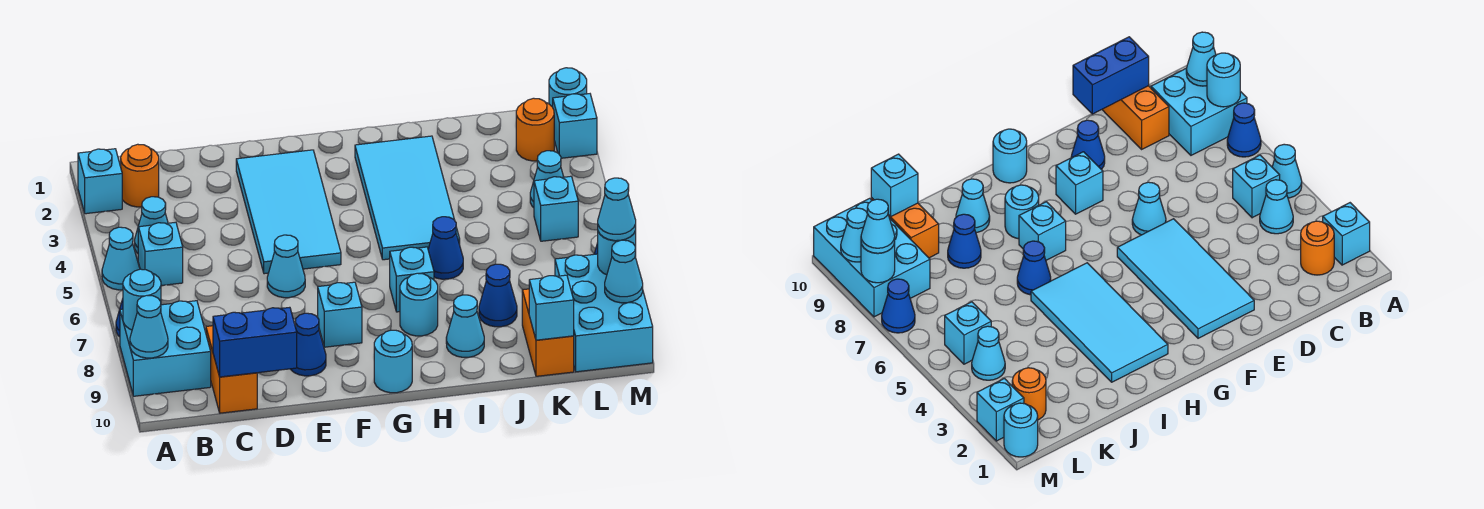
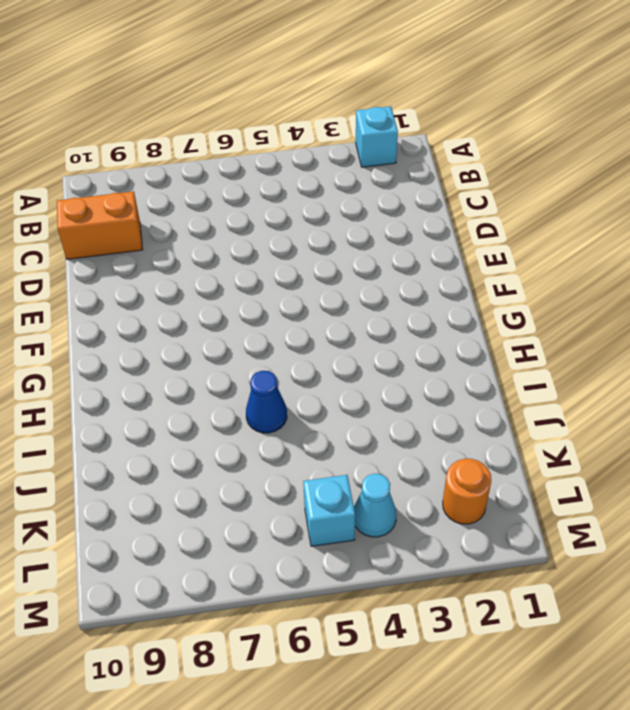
none -> cyan cone A5 level 1
none -> blue cone A7 level 1
none -> cyan brick A8:B9 level 1
none -> orange round brick B2 level 1

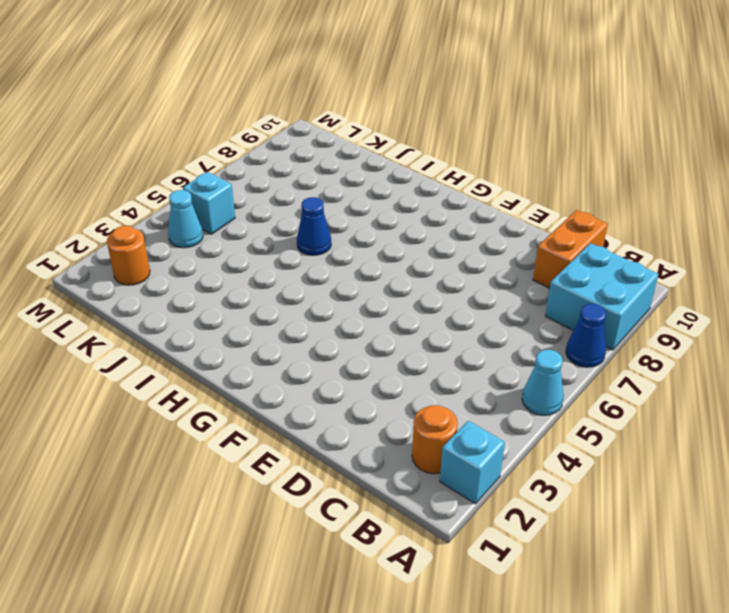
none -> cyan cone B4 level 1
none -> cyan brick B5 level 1
none -> cyan tile E2:F5 level 1
none -> cyan cone E6 level 1

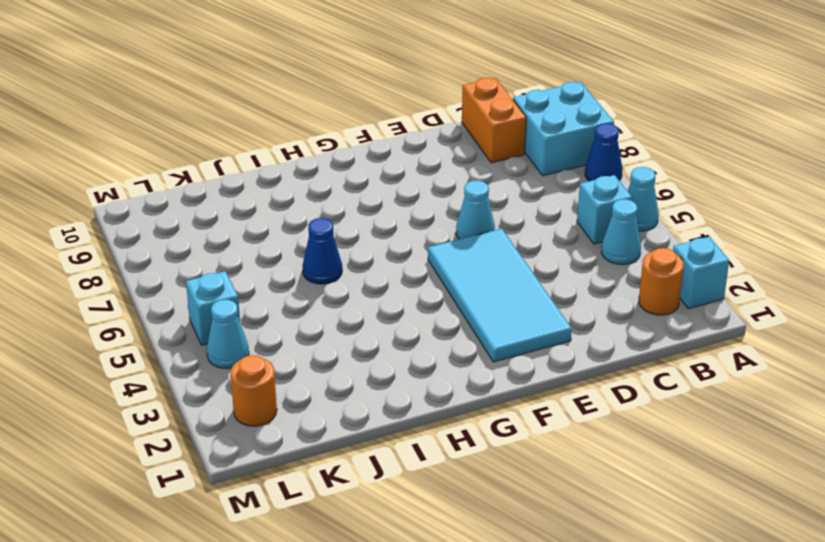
none -> blue cone E9 level 1
none -> cyan brick F8 level 1
none -> cyan round brick G10 level 1
none -> cyan tile H2:I5 level 1

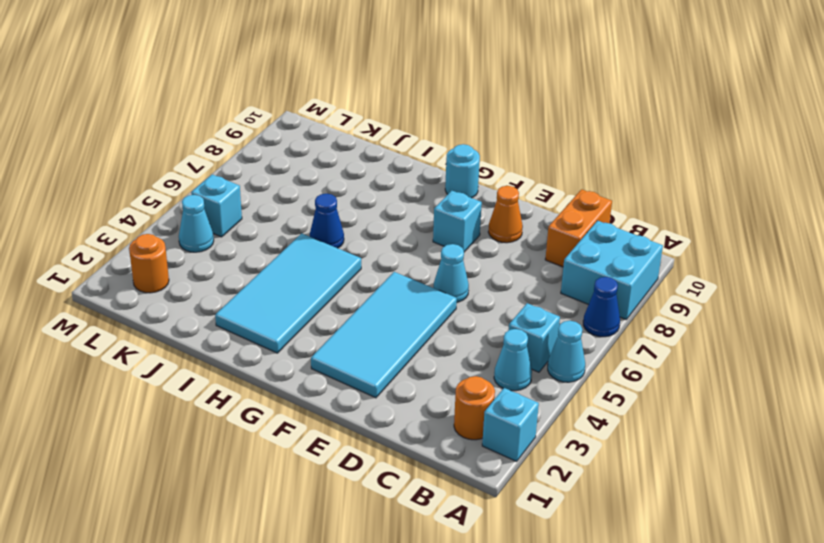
orange cone E9 level 1 -> blue cone E9 level 1
none -> cyan brick H7 level 1
none -> cyan round brick H8 level 1
none -> cyan cone I9 level 1
none -> blue cone J8 level 1

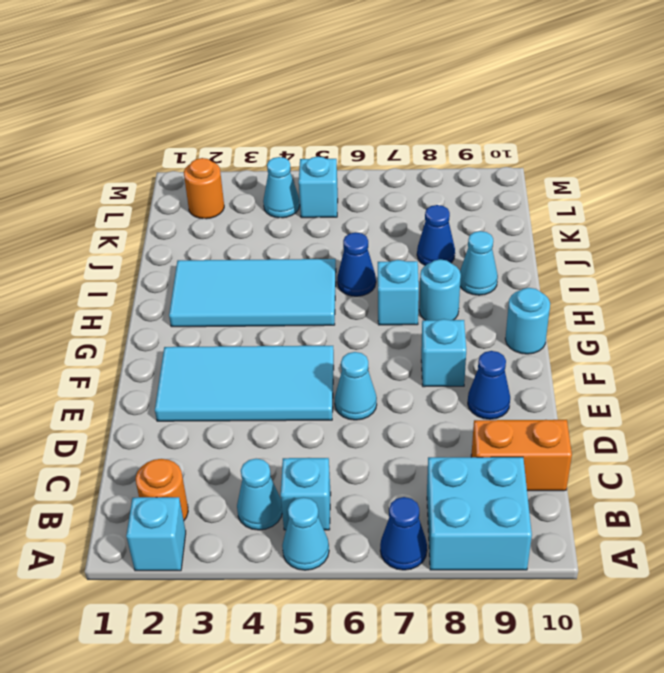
none -> orange brick K9:K10 level 1
none -> cyan brick L8:M10 level 1
none -> cyan round brick M1 level 1
none -> cyan brick M2 level 1

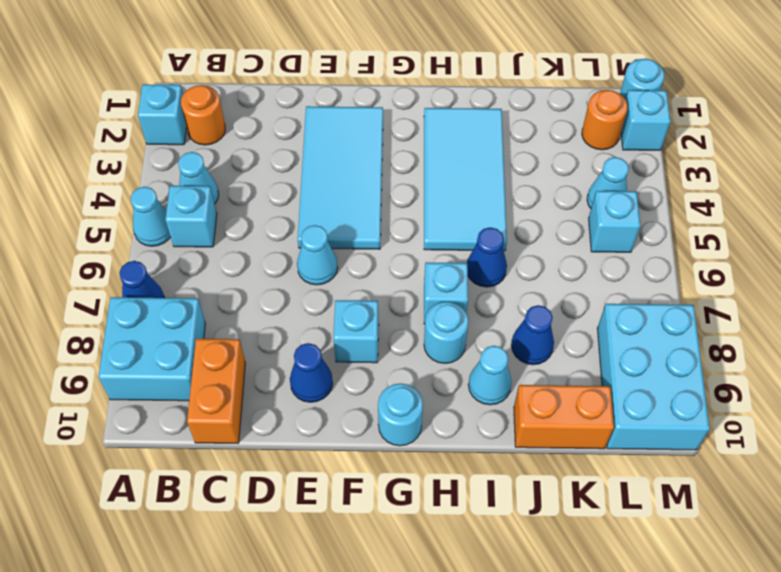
orange brick J10:K10 level 1 -> orange brick K9:K10 level 1
none -> blue cone M7 level 1
none -> cyan round brick A8 level 2
none -> cyan cone A9 level 2
none -> blue brick C10:D10 level 2

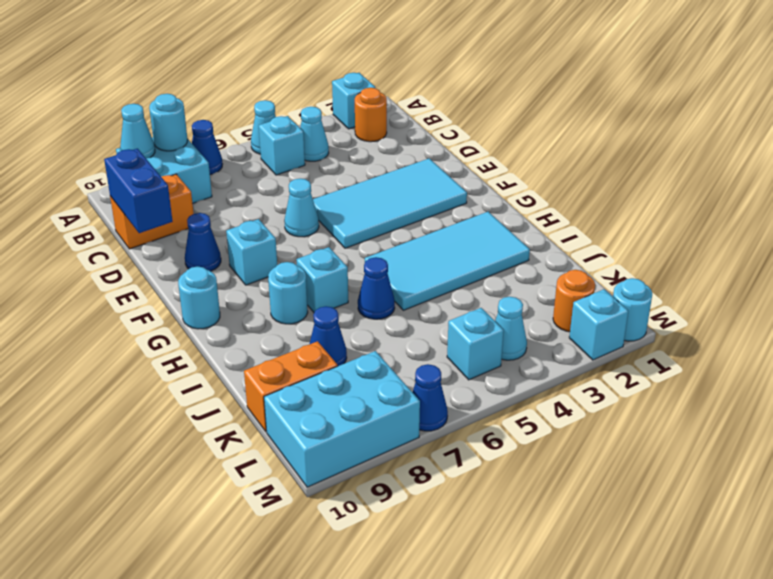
none -> cyan cone I9 level 1
none -> cyan brick K10 level 2
none -> cyan round brick M8 level 2
none -> cyan cone M9 level 2

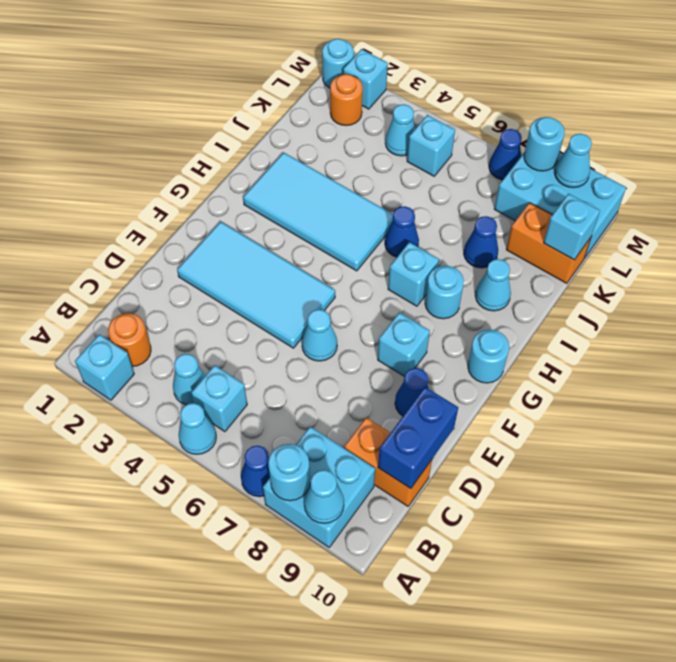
none -> cyan cone M8 level 3

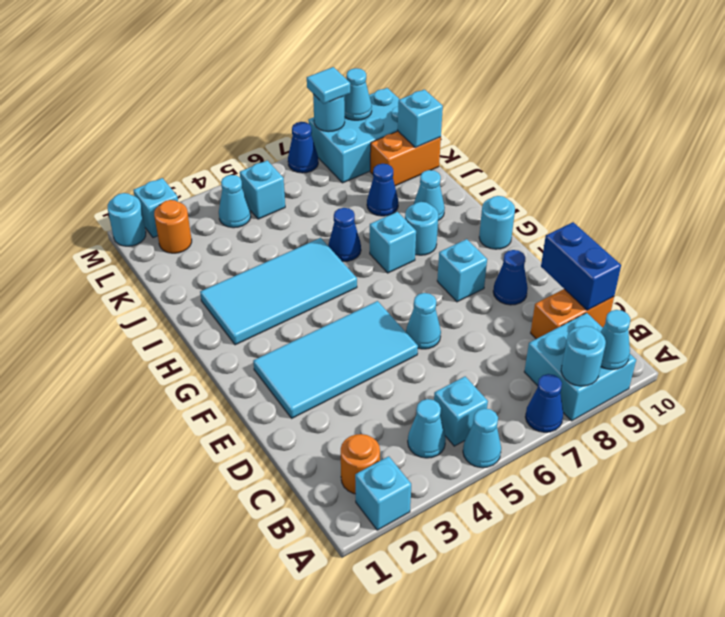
cyan tile M8 level 3 -> cyan cone M8 level 3

